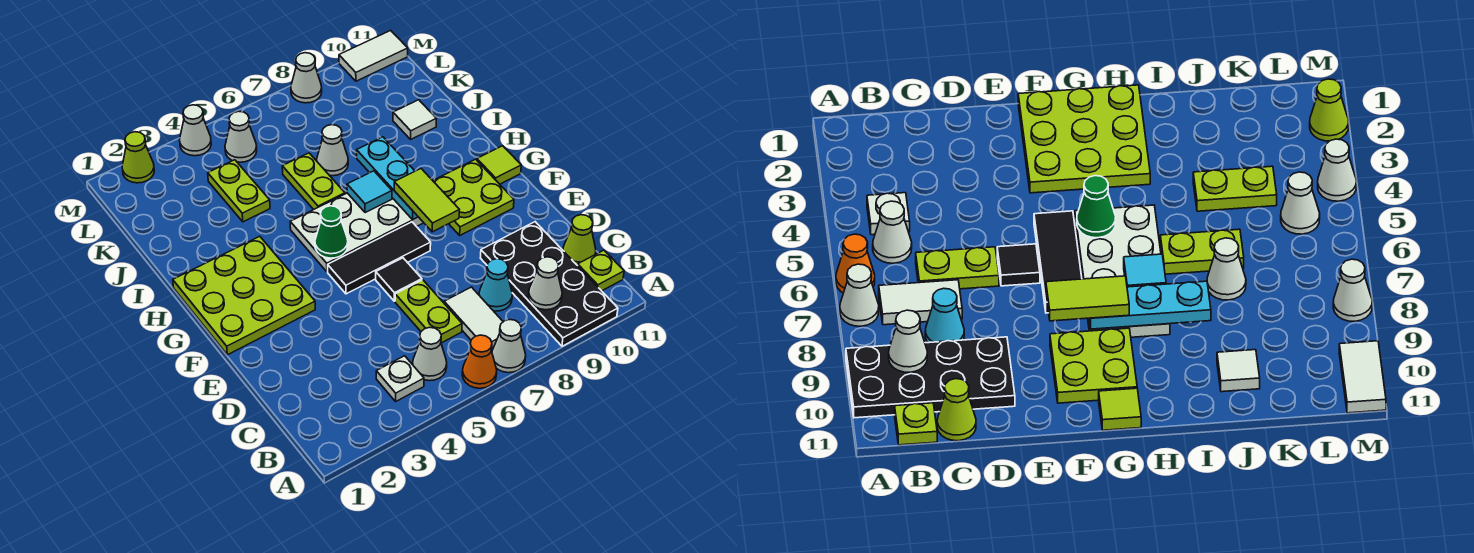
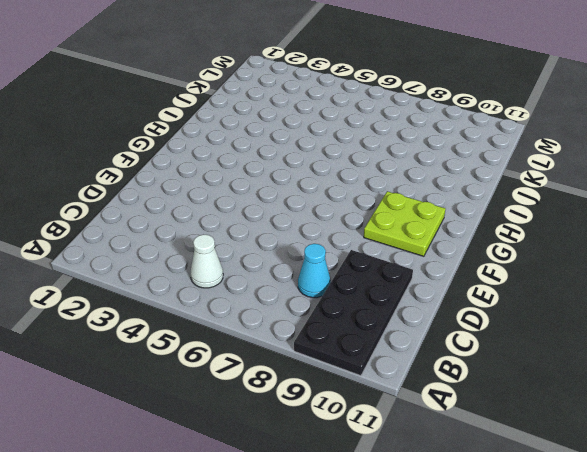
none -> orange cone A6 level 1
none -> white cone A7 level 1
none -> white plate B4 level 1
none -> white tile B7:C7 level 1

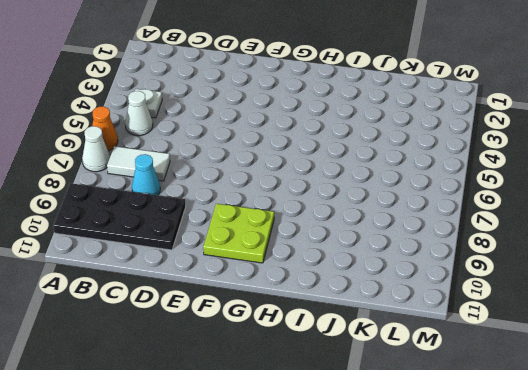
none -> lime plate B11 level 1
none -> lime plate C6:D6 level 1
none -> lime cone C11 level 1
none -> black tile E6 level 1

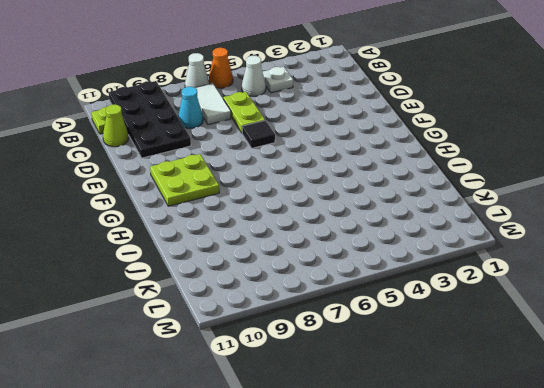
none -> lime plate F1:H3 level 1
none -> black tile F5:F7 level 1
none -> white plate G5:H8 level 1
none -> lime tile G11 level 1

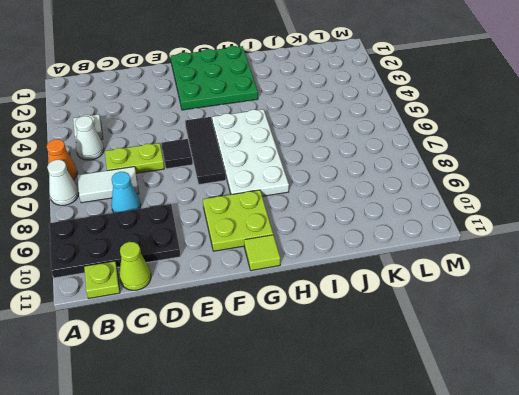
green plate F1:H3 level 1 -> lime plate F1:H3 level 1
none -> lime plate I6:J6 level 1
none -> lime plate J4:K4 level 1
none -> white cone J7 level 1
none -> white tile J10 level 1

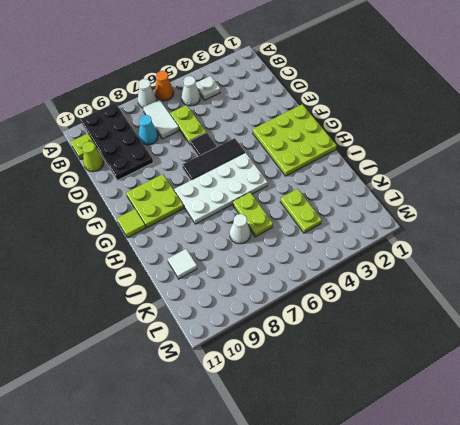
none -> white cone L5 level 1
none -> lime cone M2 level 1
none -> white cone M4 level 1
none -> white cone M8 level 1

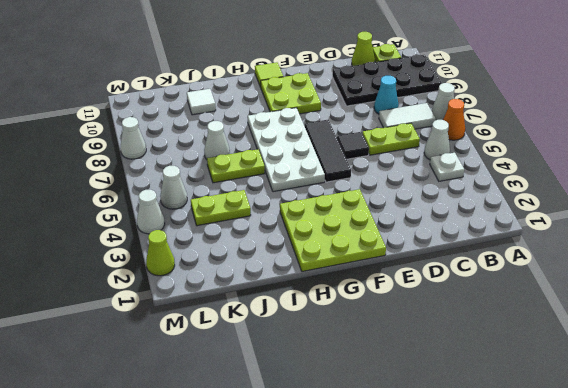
none -> white tile M10:M11 level 1
none -> white cone B9 level 2
none -> green cone G5 level 2
none -> cyan plate G8:I8 level 2

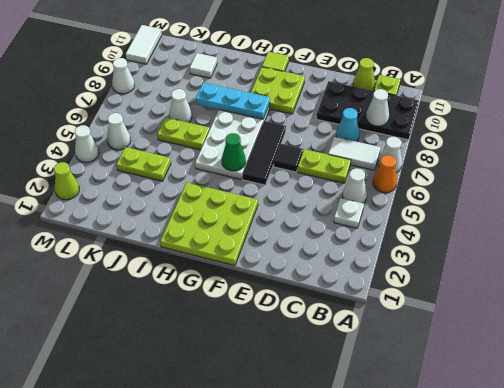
none -> cyan tile H7 level 2
none -> lime tile F8:G8 level 3

